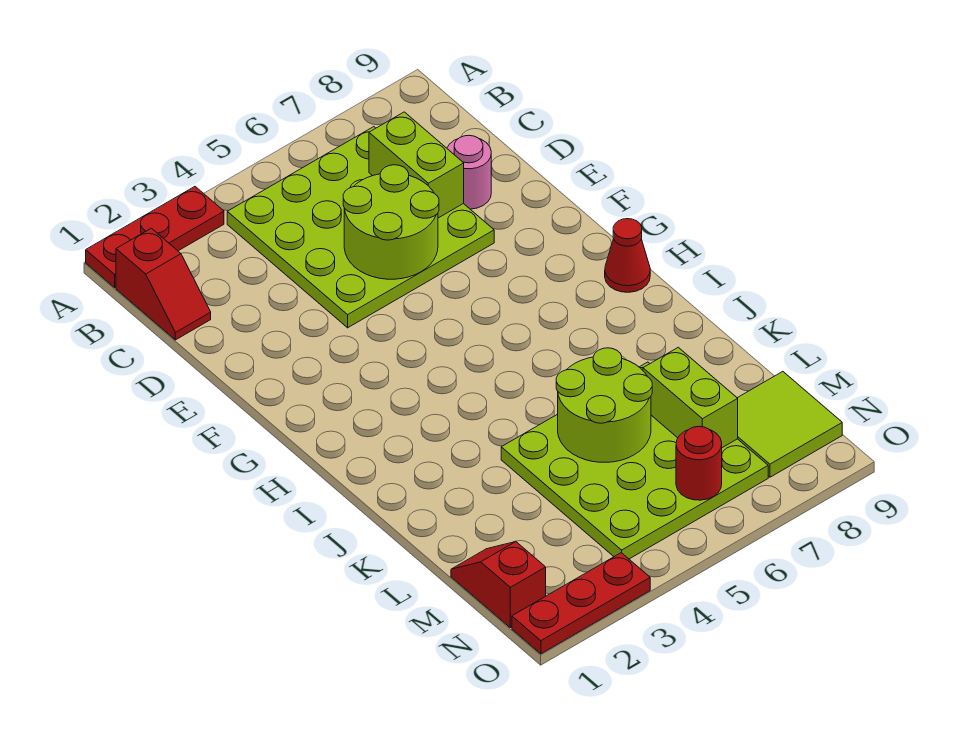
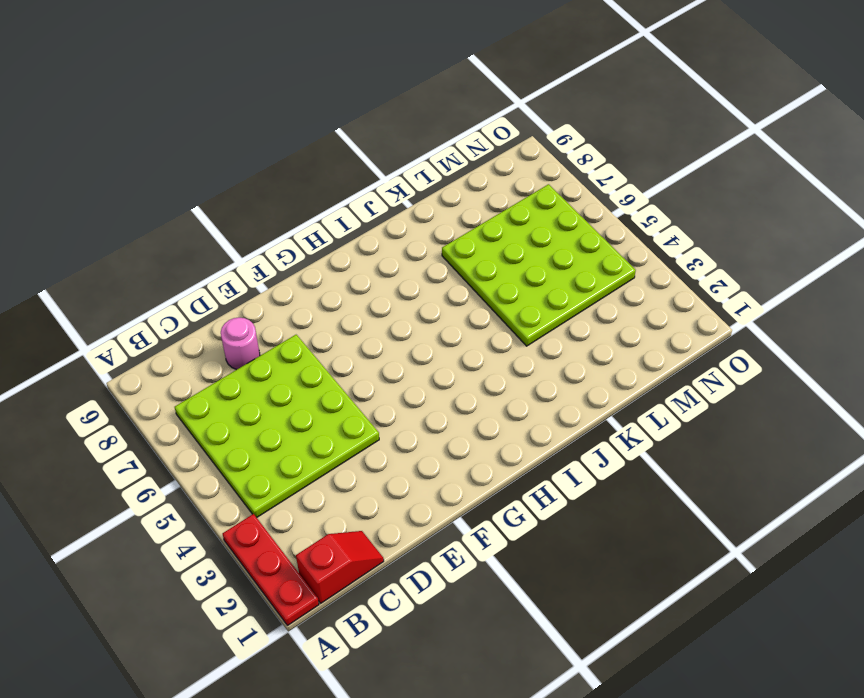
none -> red cone H9 level 1
none -> red slope M1:N1 level 1 top N
none -> lime tile M8:N9 level 1

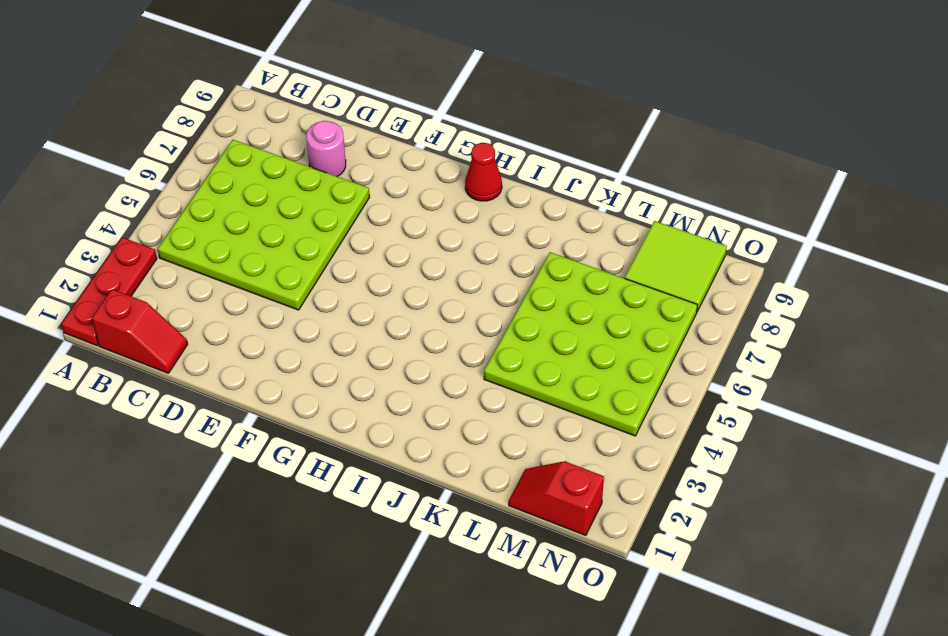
none -> red plate O1:O3 level 1
none -> lime brick C7:D7 level 2
none -> lime round brick D5:E6 level 2

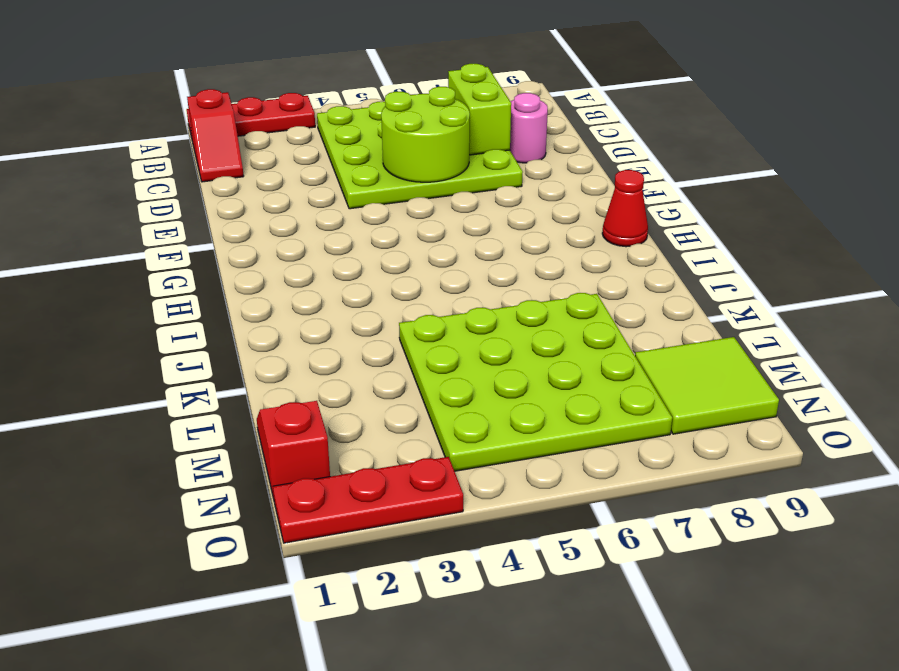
none -> lime round brick K5:L6 level 2
none -> lime brick L7:M7 level 2
none -> red round brick N6 level 2

